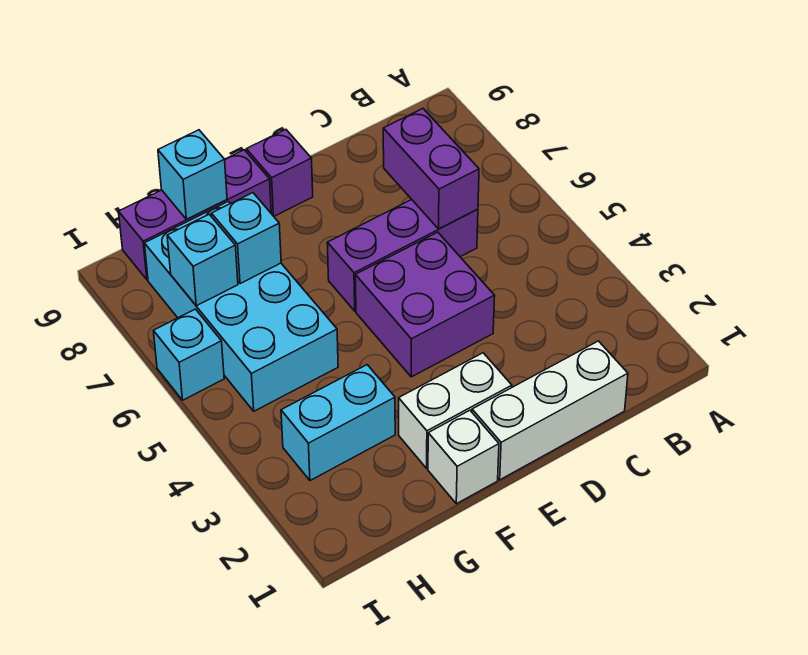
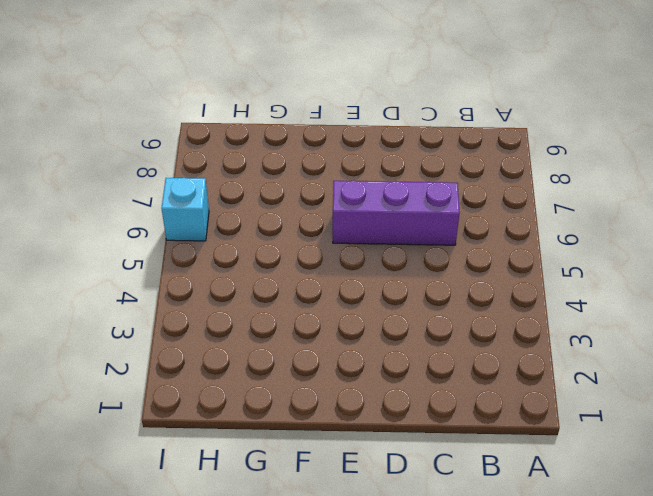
none -> white brick C1:E1 level 1
none -> purple brick D4:E5 level 1
none -> white brick E2:F2 level 1

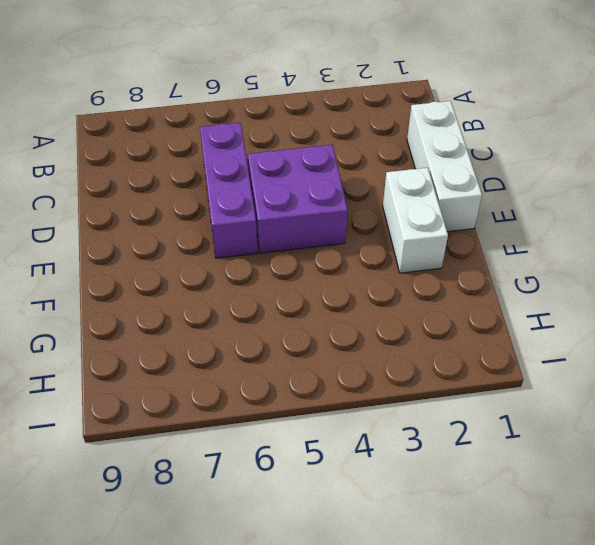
none -> purple brick E9 level 1
none -> white brick F1 level 1
none -> purple brick F9:H9 level 1

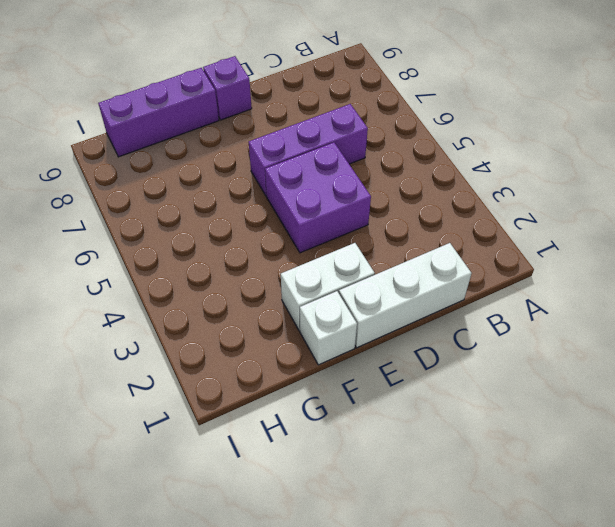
none -> cyan brick G3:H3 level 1
none -> cyan brick G5:H8 level 1
none -> cyan brick I6 level 1

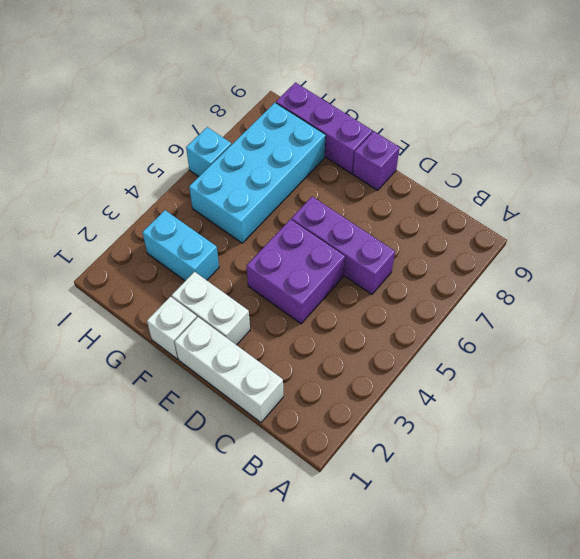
none -> purple brick C6:C7 level 2
none -> cyan brick G7 level 2
none -> cyan brick G9 level 2

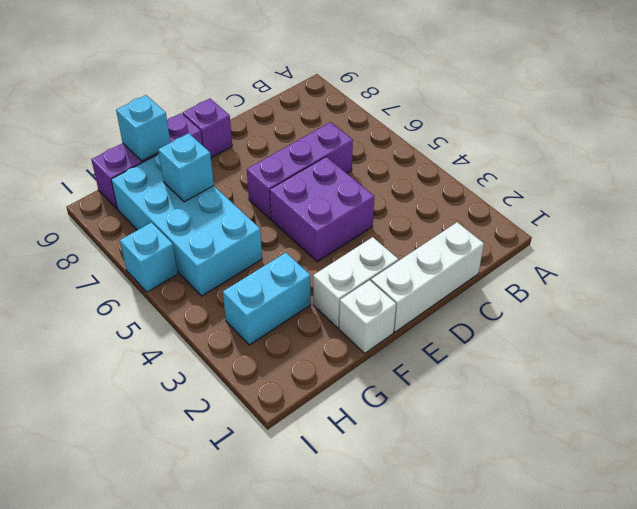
none -> purple brick C6:C7 level 2
none -> cyan brick H7 level 2

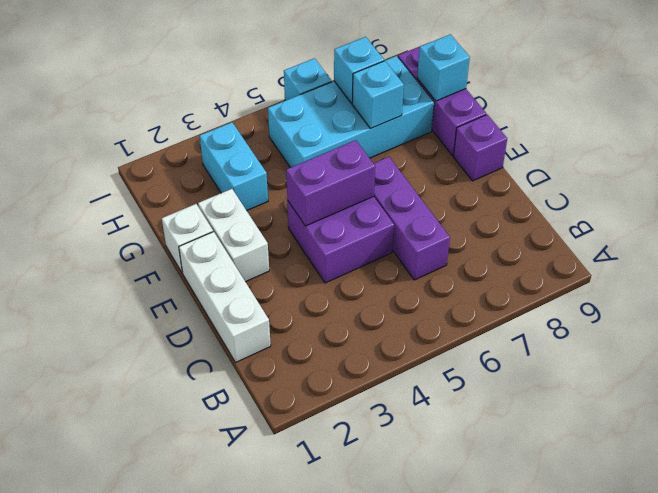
purple brick E4:E5 level 2 -> purple brick C6:C7 level 2

